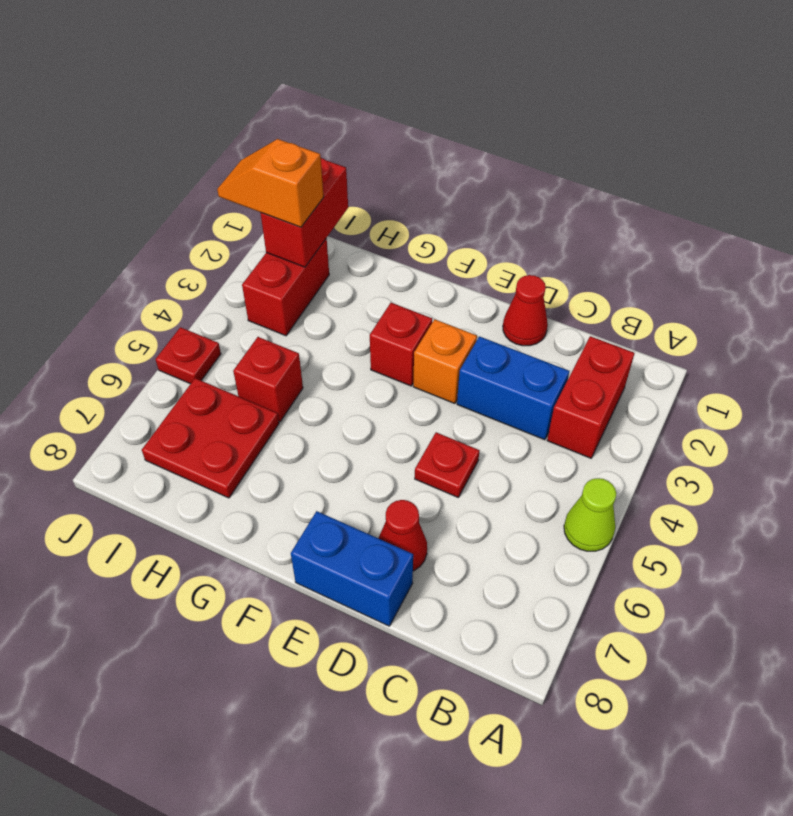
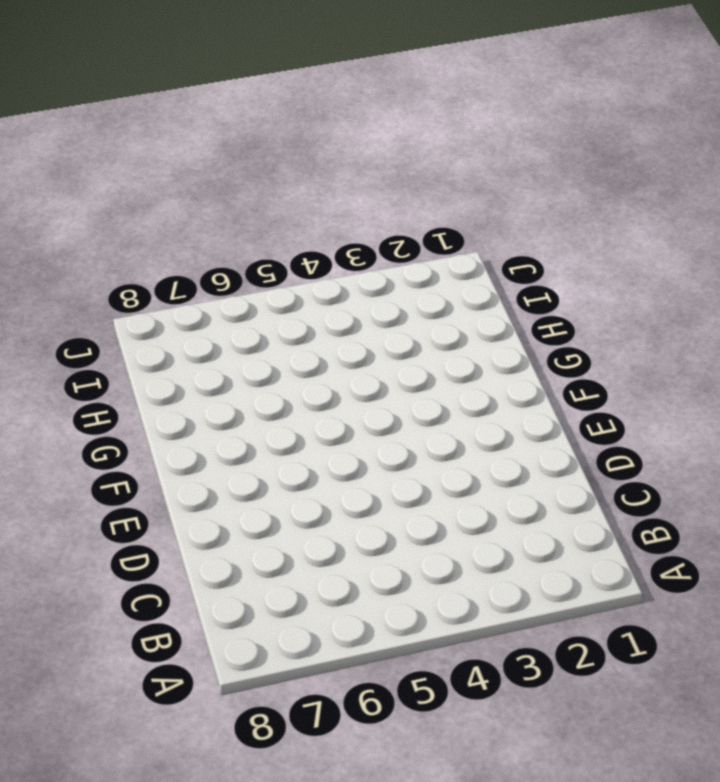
none -> lime cone A5 level 1
none -> red brick B2:B3 level 1
none -> blue brick C3:D3 level 1

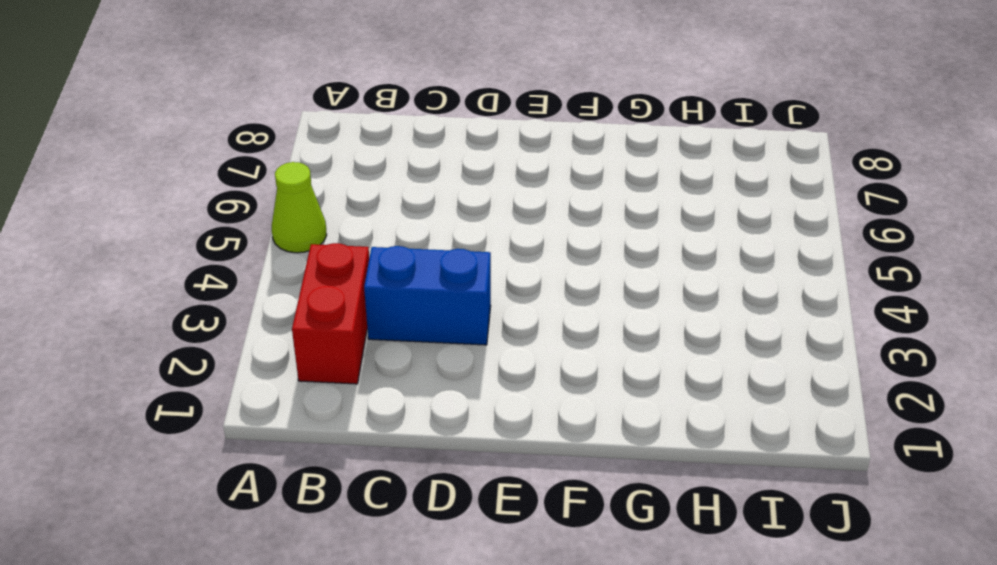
none -> red cone D1 level 1
none -> red plate D5 level 1
none -> red cone D7 level 1

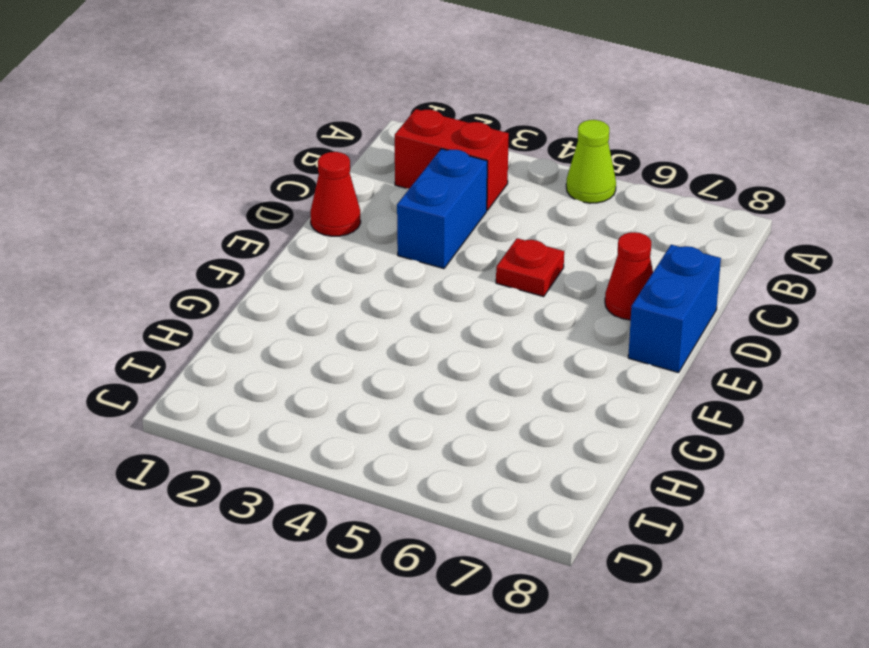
none -> orange brick E3 level 1
none -> red brick F3 level 1
none -> red brick H5 level 1

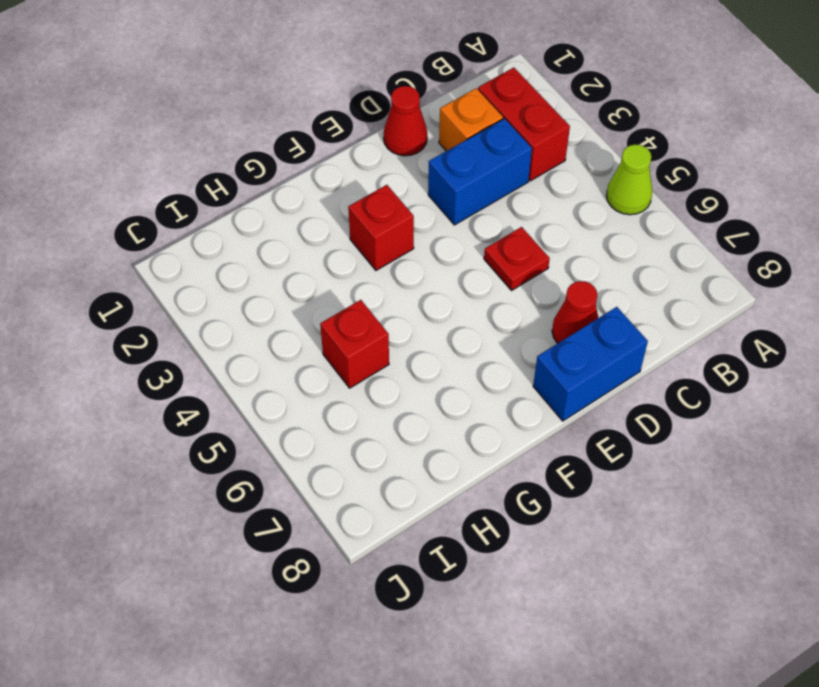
orange brick C2 level 1 -> orange brick E3 level 1
none -> red plate H6:I7 level 1
none -> red brick I2:I3 level 1
none -> red plate J5 level 1

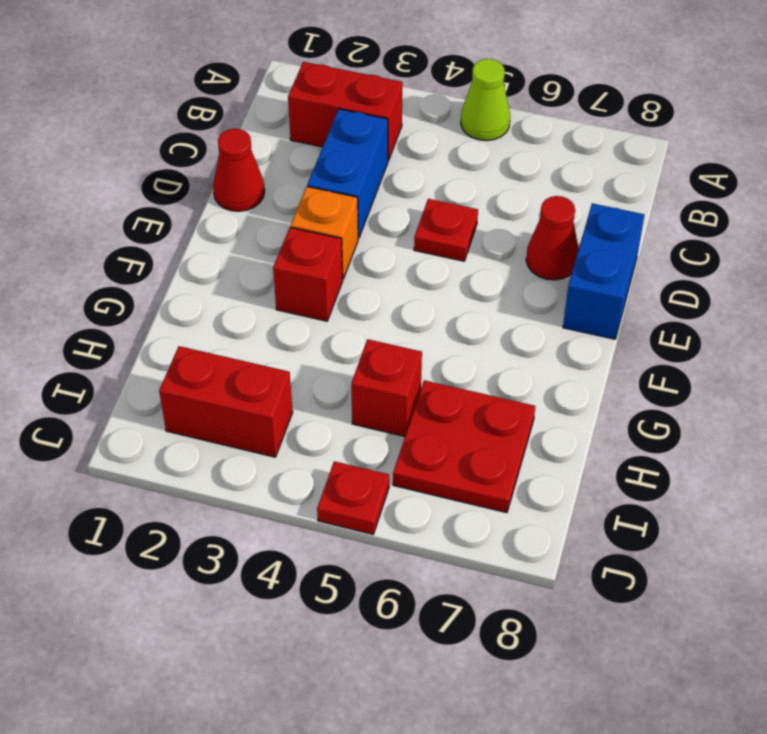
none -> red brick I1:I2 level 2
none -> orange slope I2:J2 level 3 top I

